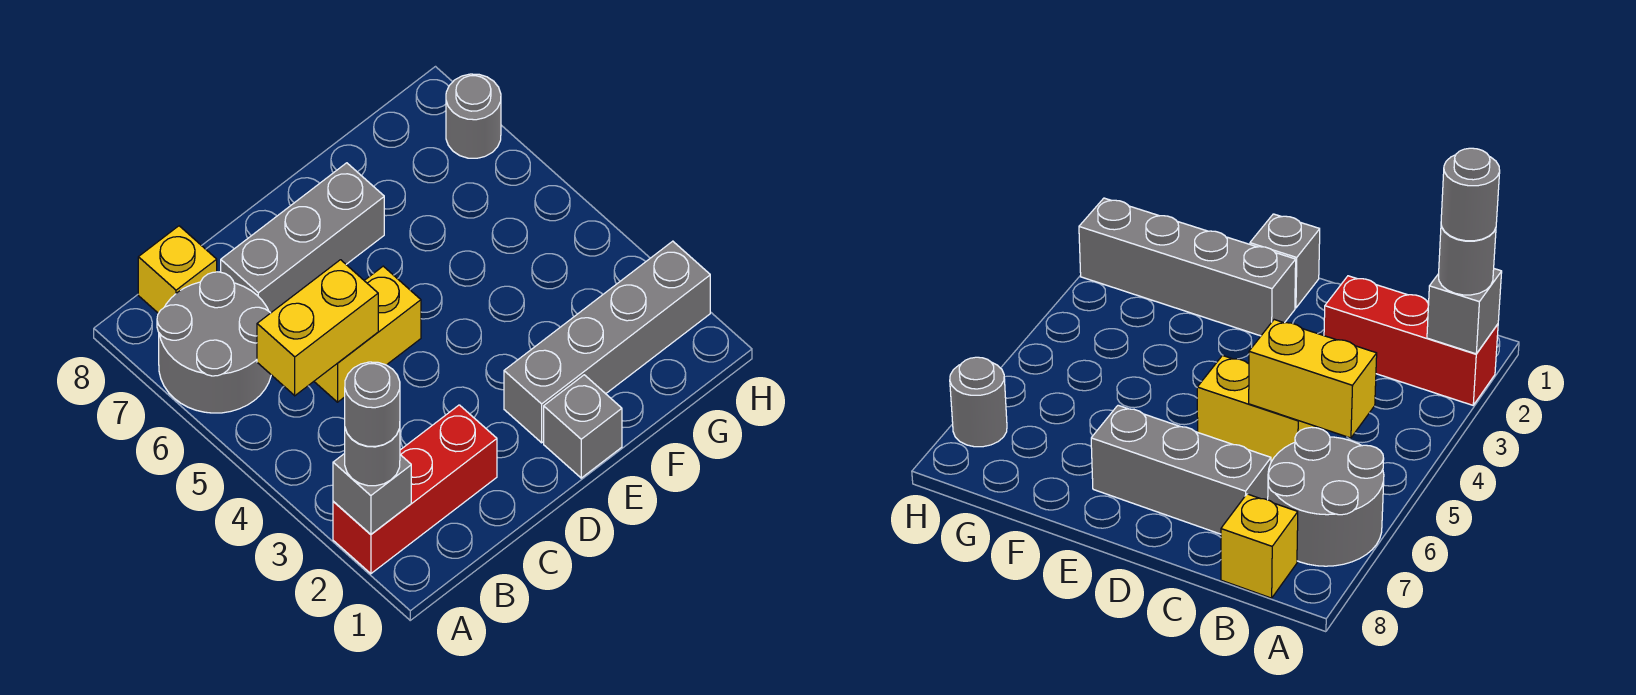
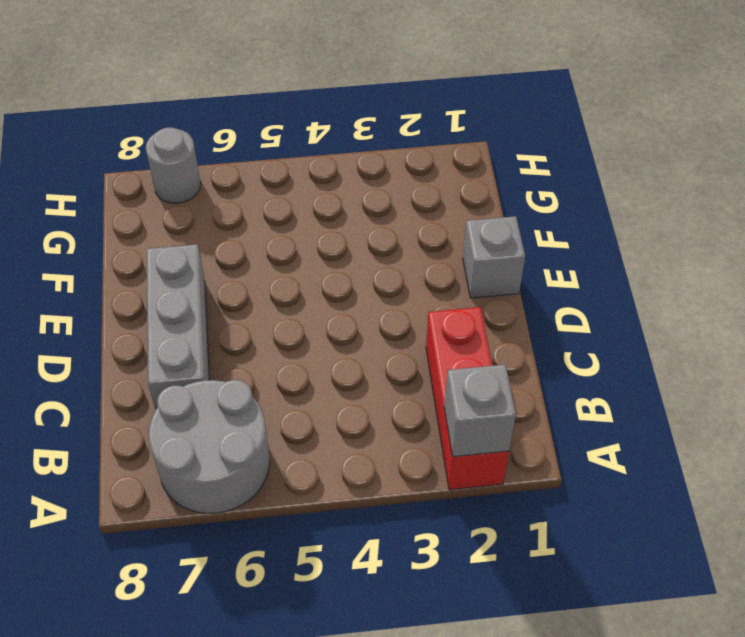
none -> yellow brick B8 level 1
none -> yellow brick C5:D5 level 1
none -> grey brick E2:H2 level 1

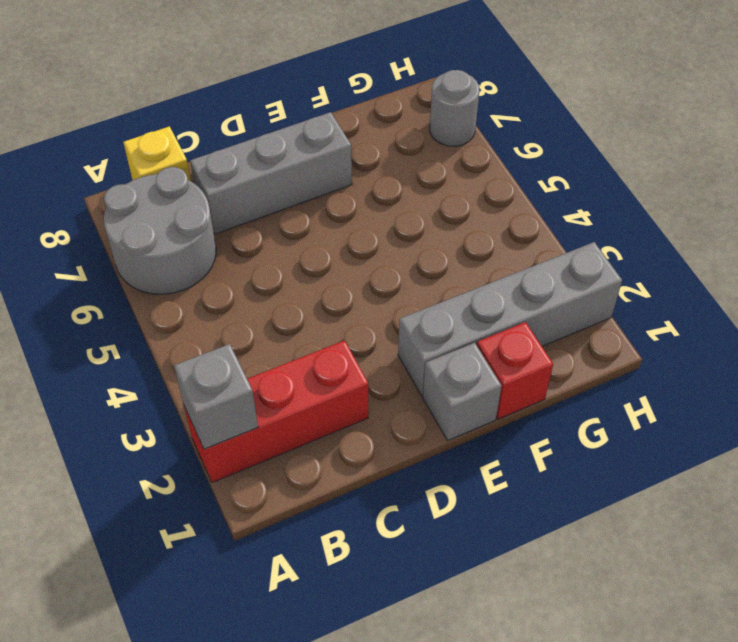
red brick F1 level 1 -> none
none -> yellow brick C5:D5 level 1
none -> yellow brick B5:C5 level 2
none -> grey round brick A2 level 3

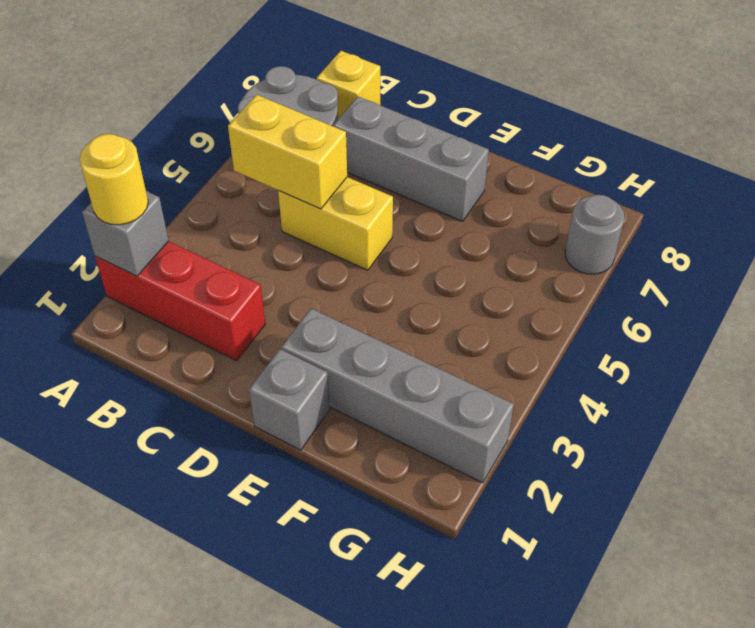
yellow round brick A2 level 3 -> grey round brick A2 level 3
none -> grey round brick A2 level 4

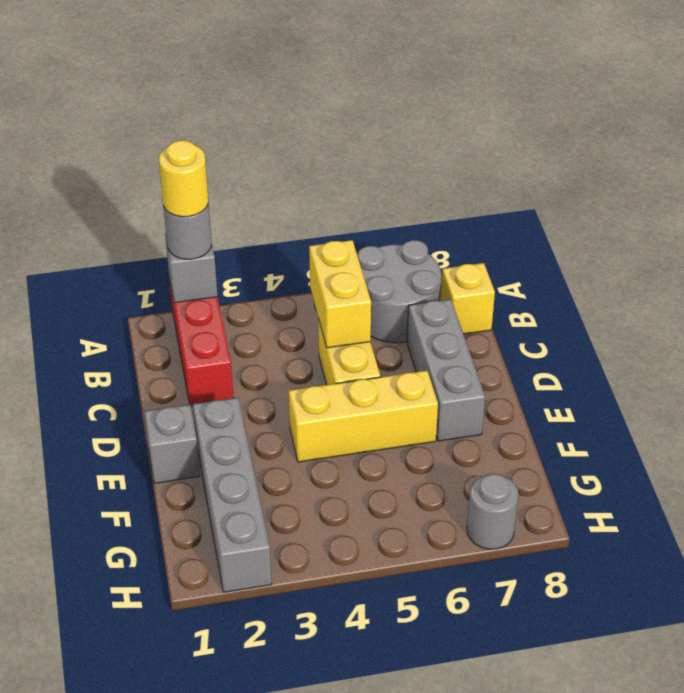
yellow round brick A2 level 4 -> grey round brick A2 level 4
yellow brick E4:E6 level 1 -> none

